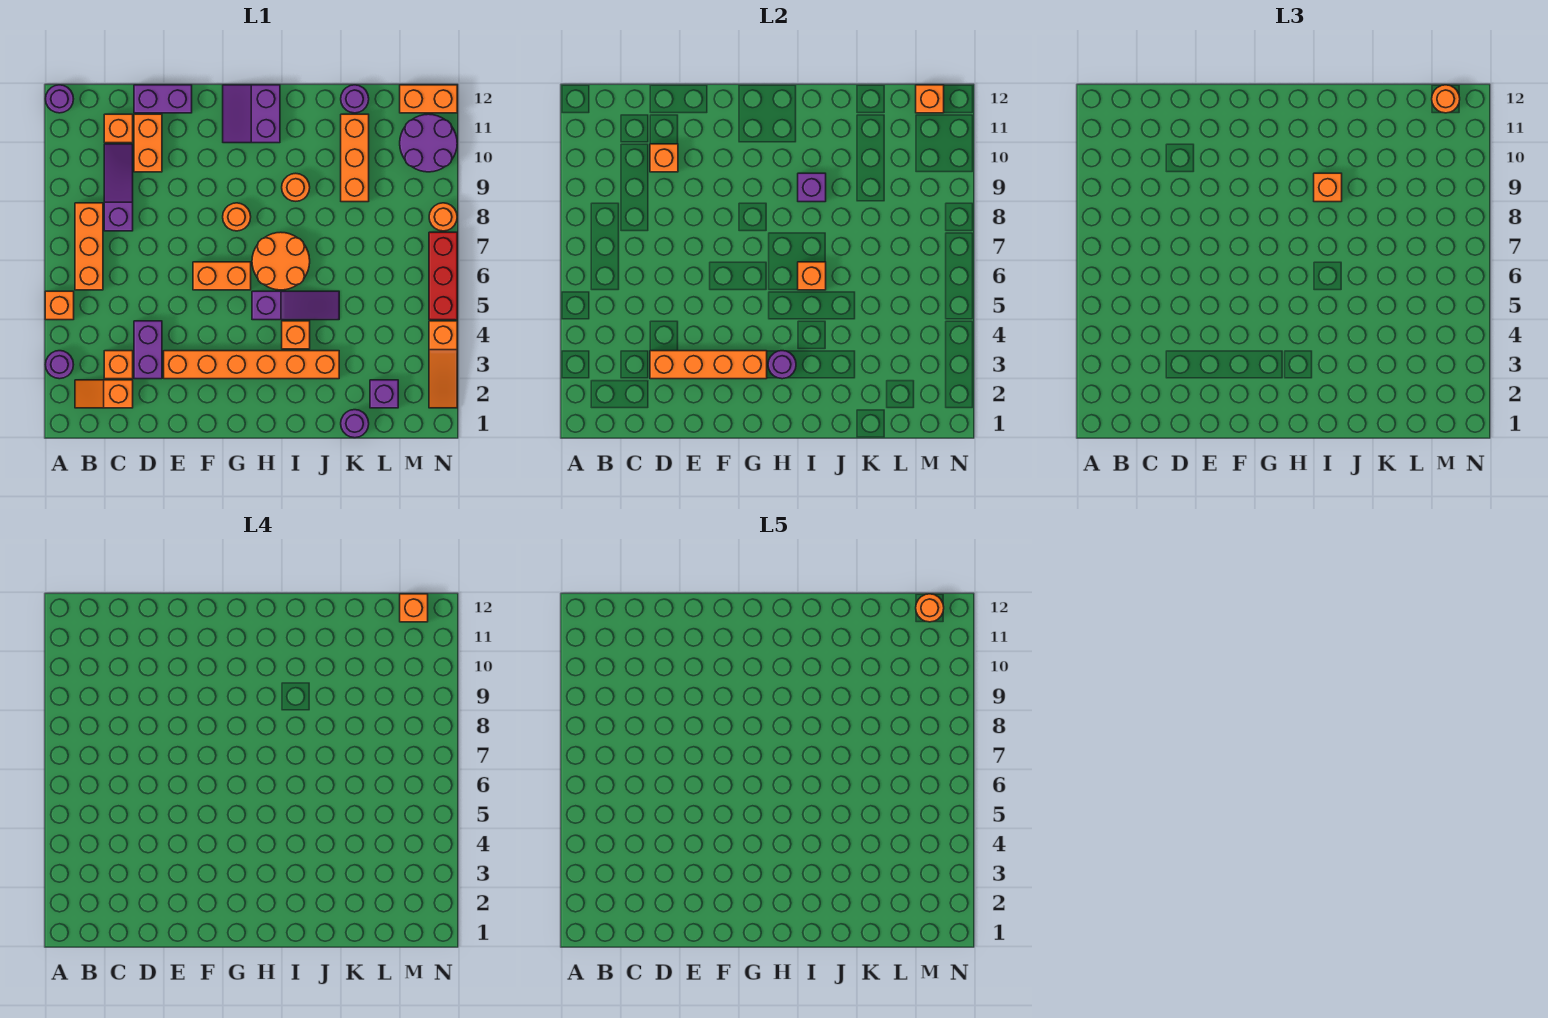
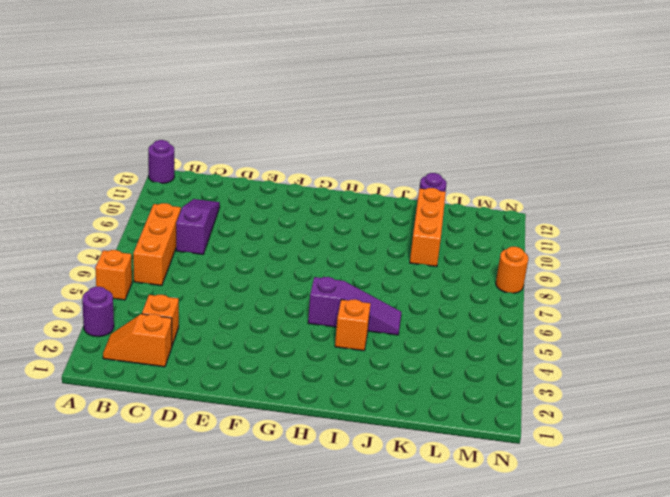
none -> orange brick C11 level 1
none -> purple brick D3:D4 level 1
none -> orange brick D10:D11 level 1
none -> purple brick D12:E12 level 1

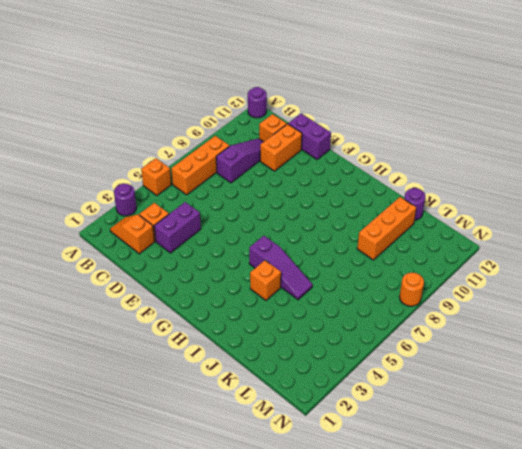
none -> orange brick E3:J3 level 1
none -> orange brick F6:G6 level 1
none -> orange round brick G8 level 1
none -> purple slope G11:H12 level 1 top H

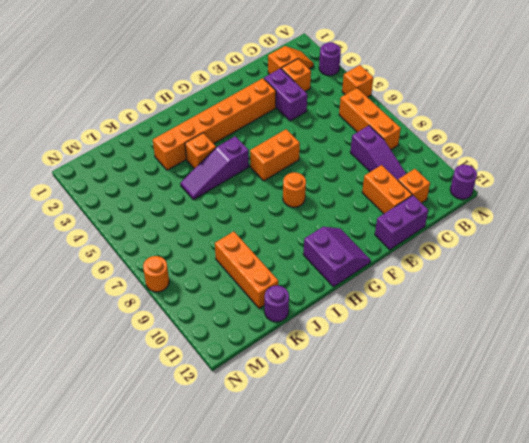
none -> orange round brick H6:I7 level 1
none -> orange round brick I9 level 1
none -> purple round brick K1 level 1
none -> purple brick L2 level 1

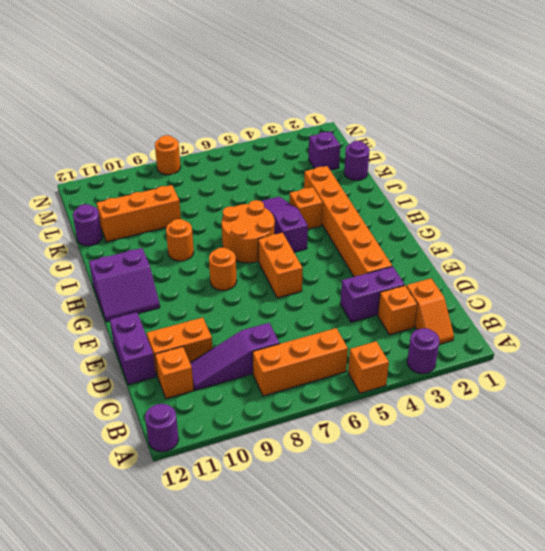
none -> purple round brick M10:N11 level 1
none -> orange brick M12:N12 level 1
none -> orange slope N2:N4 level 1 top 4
none -> red brick N5:N7 level 1

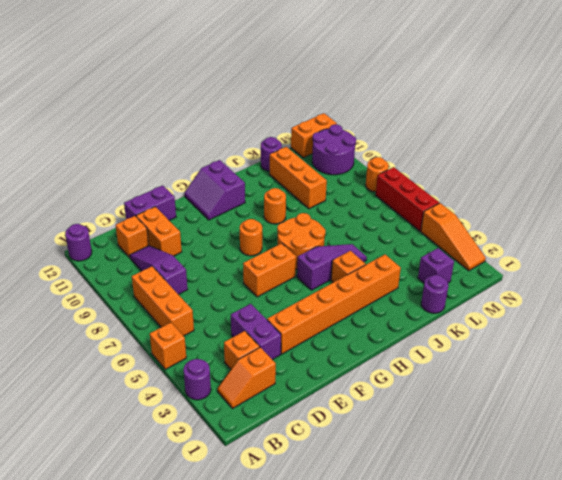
none -> orange brick D3:G3 level 2
none -> orange brick D10 level 2
none -> purple round brick H3 level 2
none -> orange brick I6 level 2

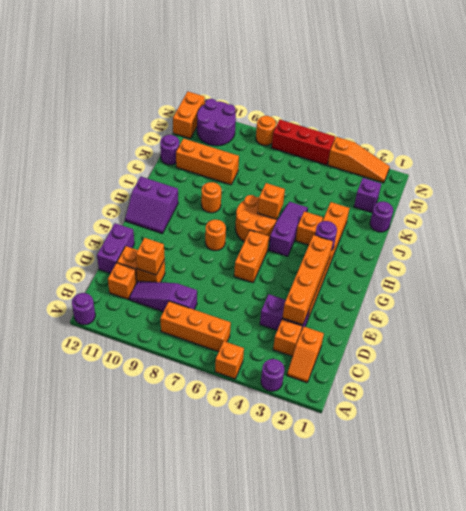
none -> purple brick I9 level 2
none -> orange brick M12 level 2
none -> orange brick I9 level 3
none -> orange round brick M12 level 3

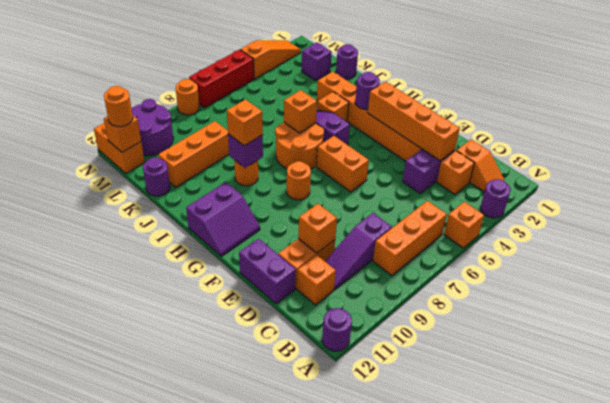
none -> orange brick M12 level 4
none -> orange round brick M12 level 5

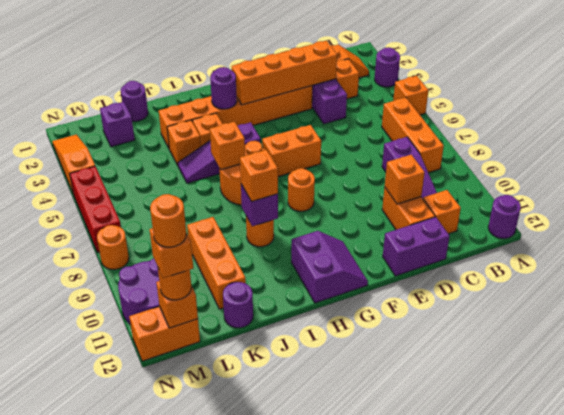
orange brick J4 level 1 -> none

